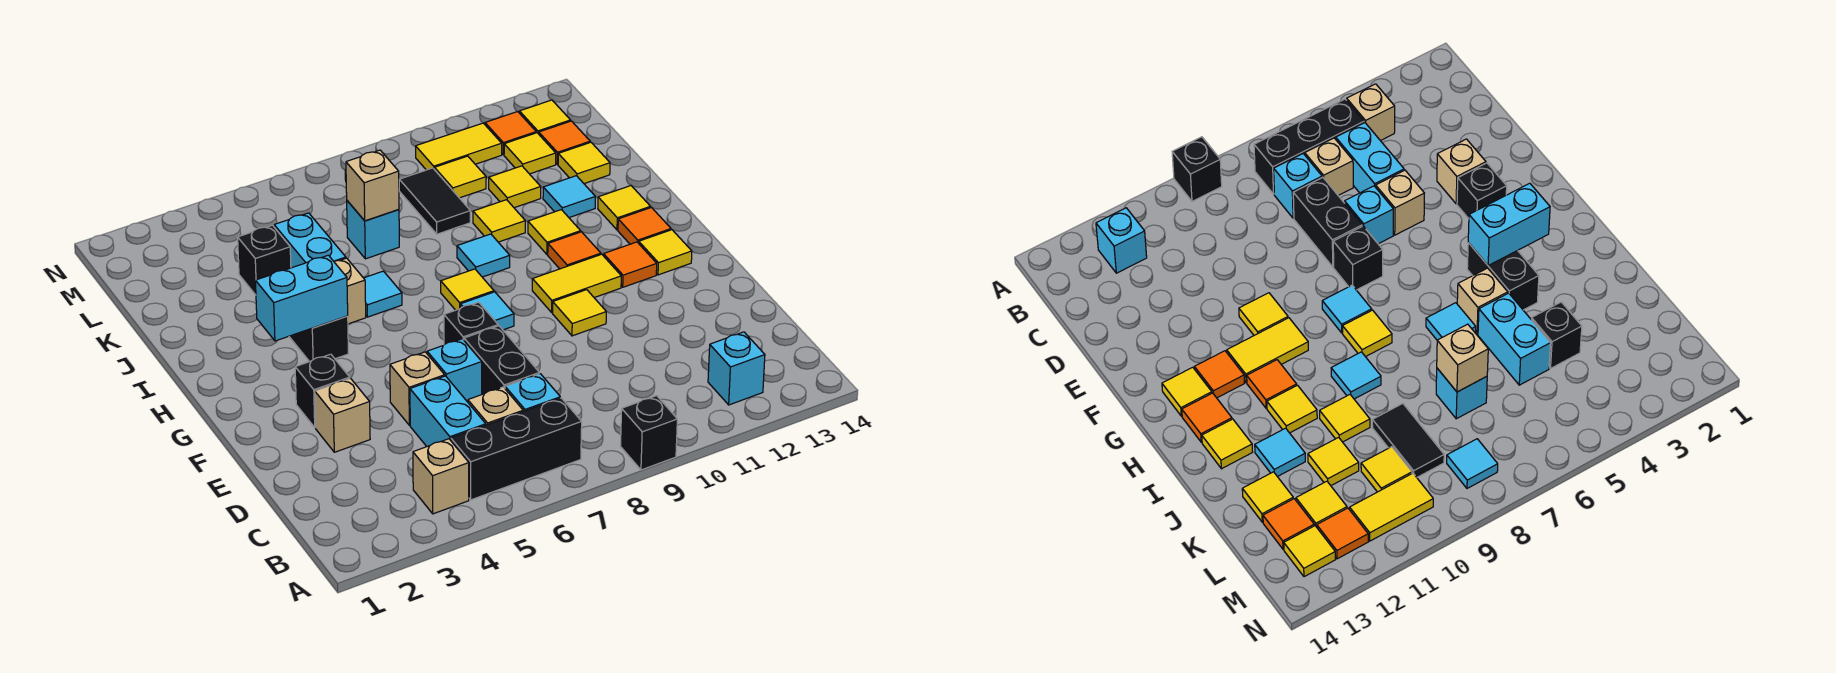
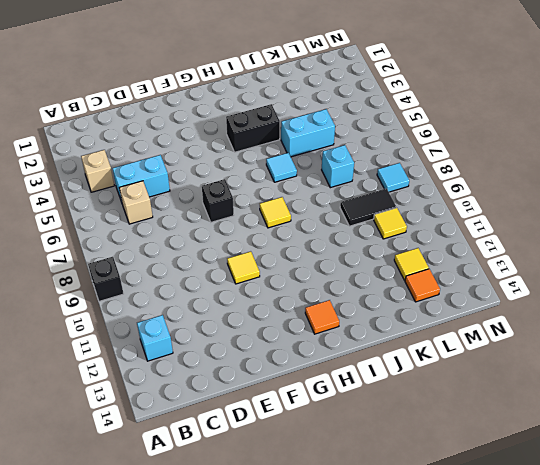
none -> black brick B5:B7 level 1
none -> cyan brick C7 level 1
none -> black brick D7:E7 level 1
none -> tan brick E3 level 1

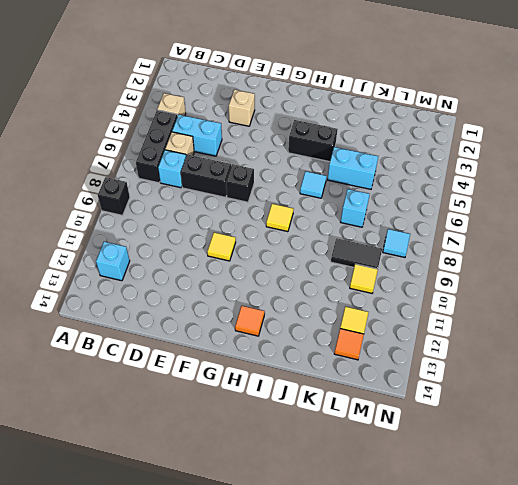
none -> tan brick E5 level 1
none -> cyan brick E6 level 1
none -> black brick F3 level 1
none -> cyan tile G8 level 1

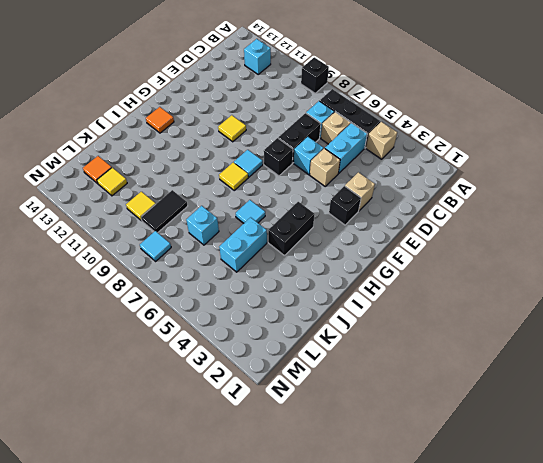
none -> yellow tile G10:G11 level 1
none -> orange tile G12 level 1
none -> yellow tile G13 level 1
none -> orange tile H11 level 1

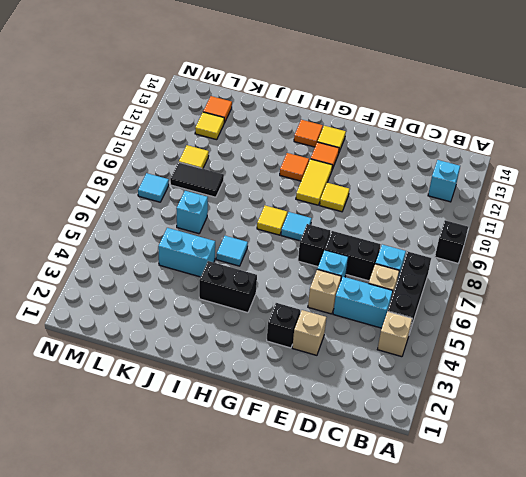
none -> tan brick I5 level 1
none -> cyan tile I9 level 1
none -> yellow tile I11 level 1
none -> yellow tile I13 level 1

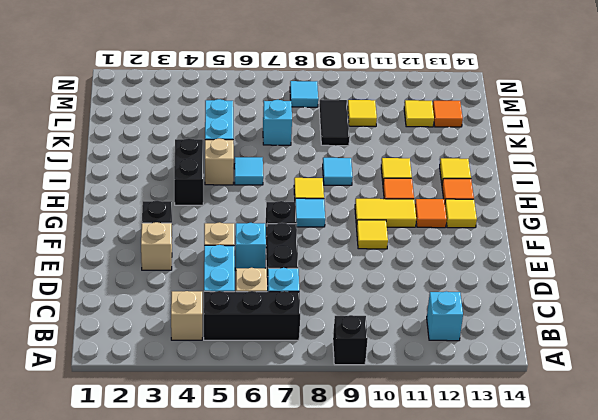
none -> yellow tile J10 level 1
none -> cyan tile J12 level 1
none -> black brick K4 level 1
none -> yellow tile K11 level 1

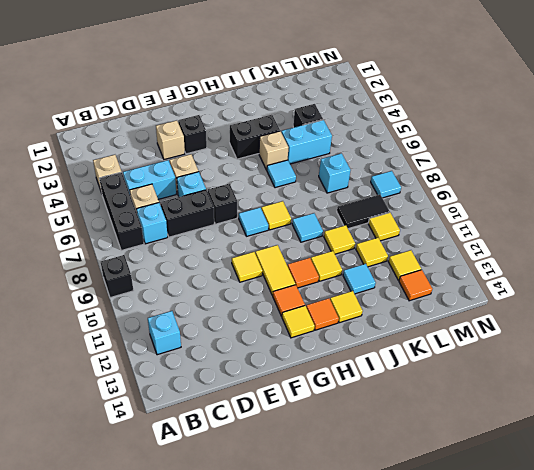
none -> yellow tile K13 level 1
none -> yellow tile M10:M11 level 1
none -> orange tile M12 level 1
none -> yellow tile M13 level 1

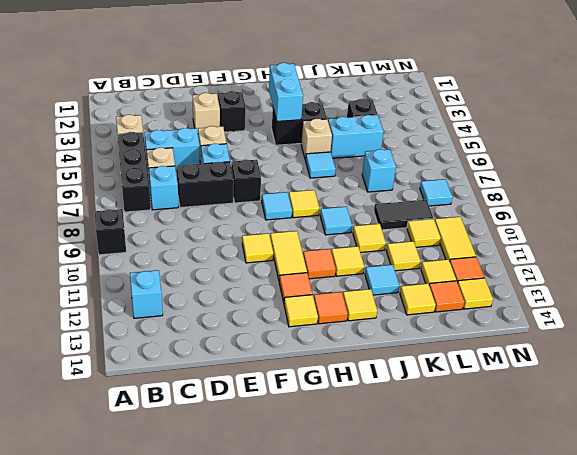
none -> tan brick K7 level 2

